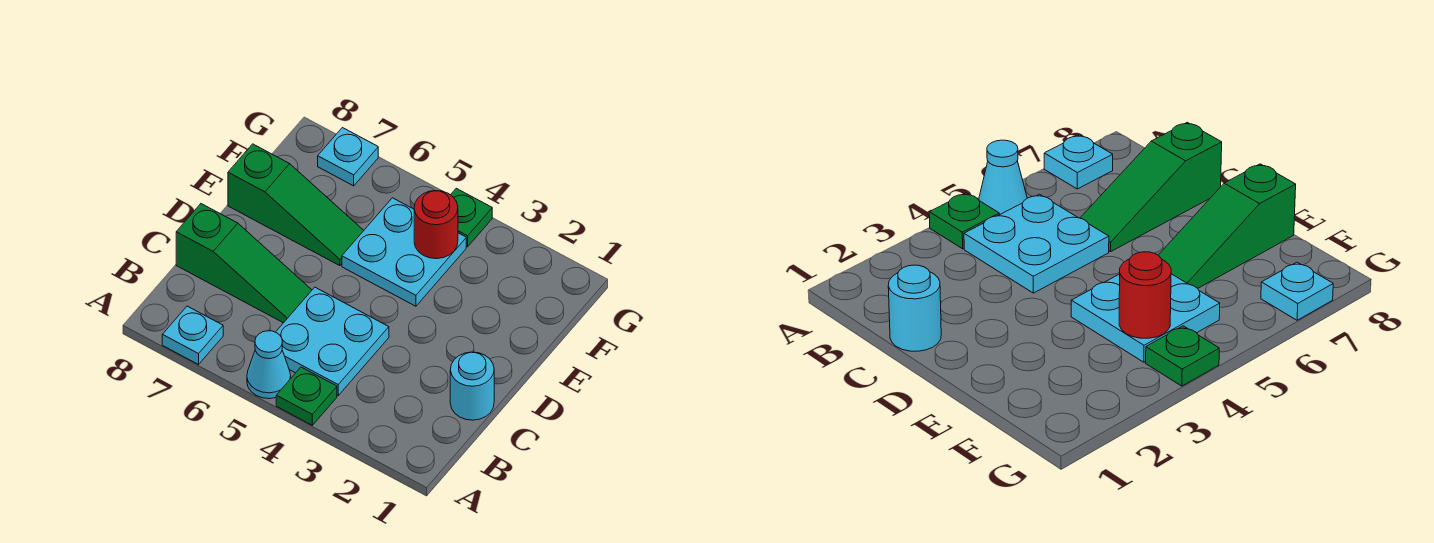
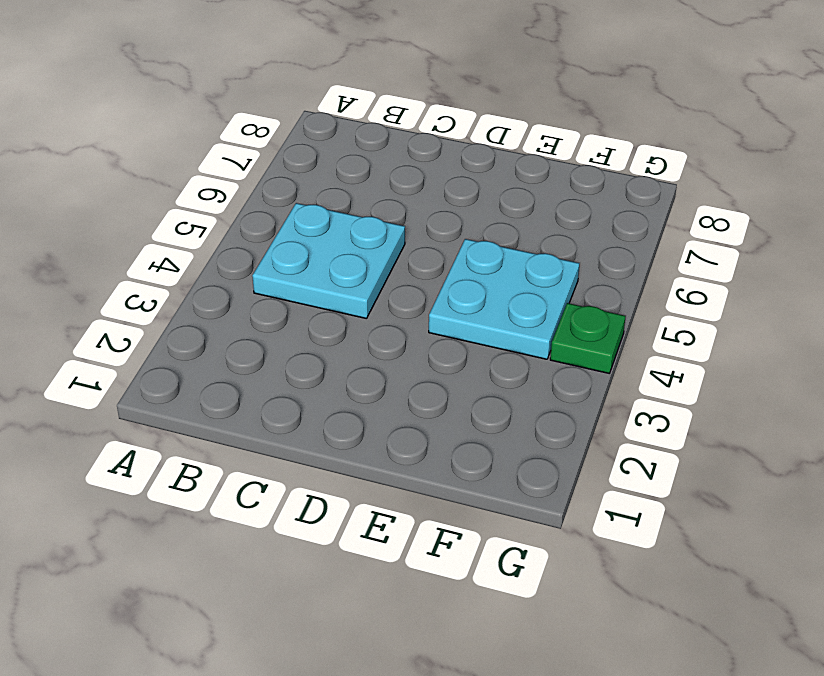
none -> green plate A4 level 1
none -> cyan cone A5 level 1

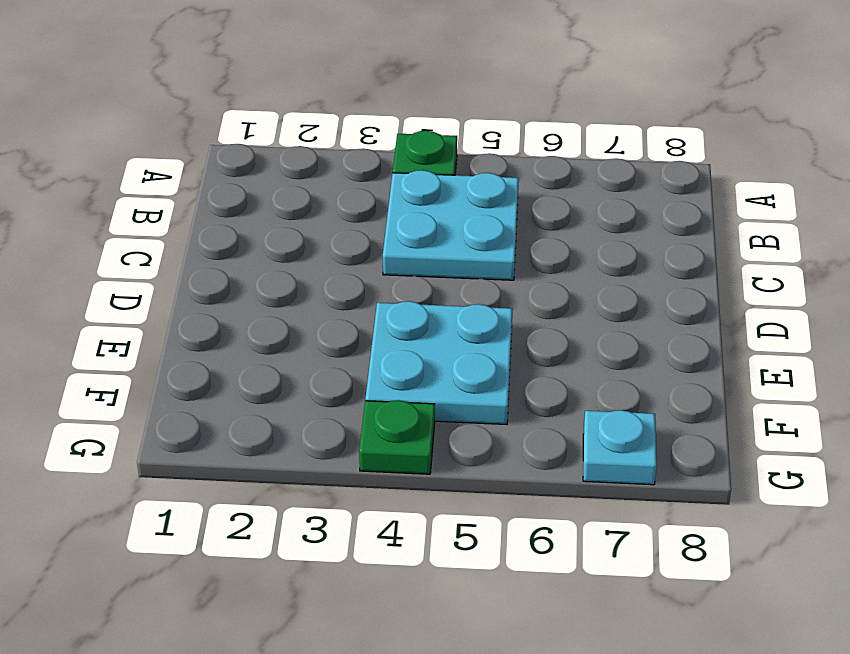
none -> cyan cone A5 level 1
none -> cyan plate A7 level 1

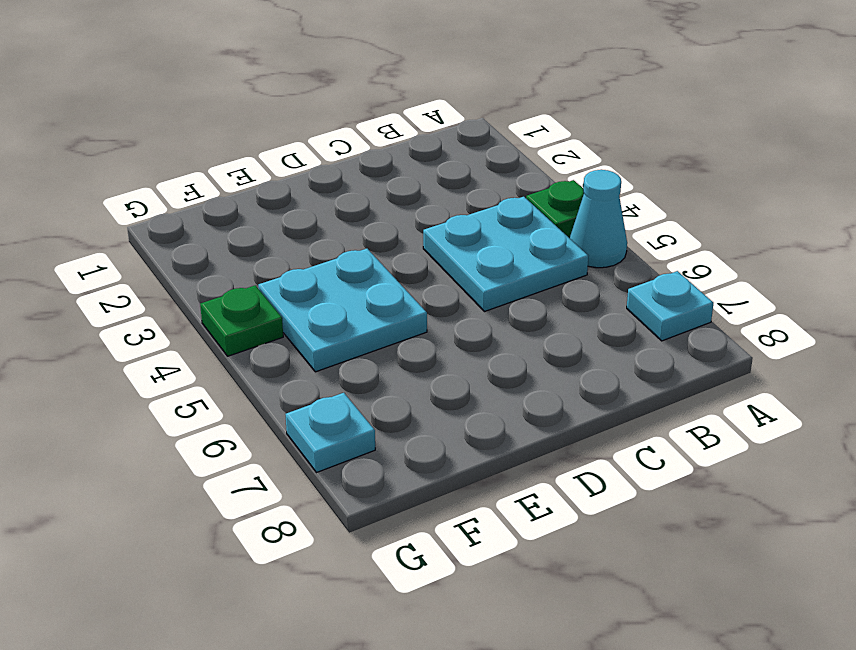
none -> cyan round brick C1 level 1
none -> green slope C6:C8 level 1 top 8

